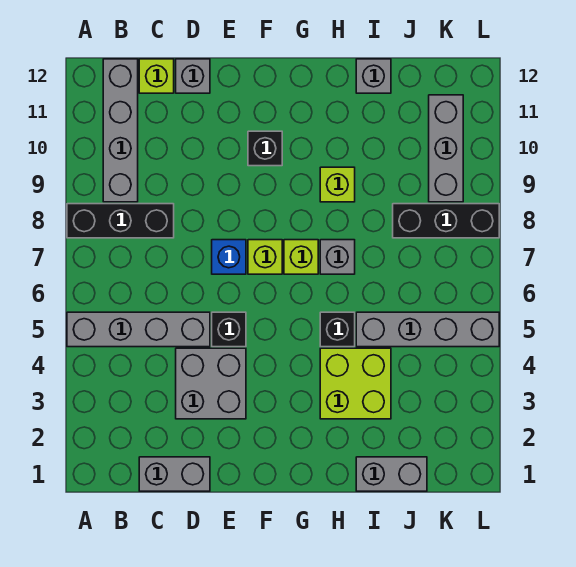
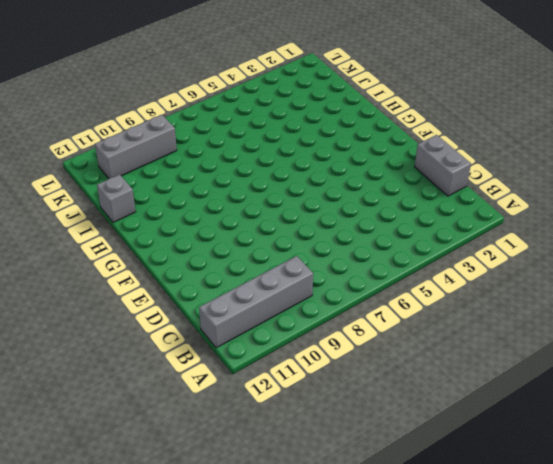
none -> grey brick A5:D5 level 1
none -> black brick A8:C8 level 1
none -> lime brick C12 level 1

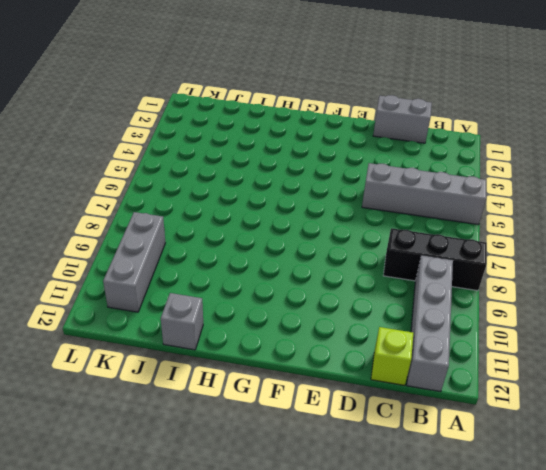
none -> grey brick D3:E4 level 1
none -> grey brick D12 level 1
none -> black brick E5 level 1

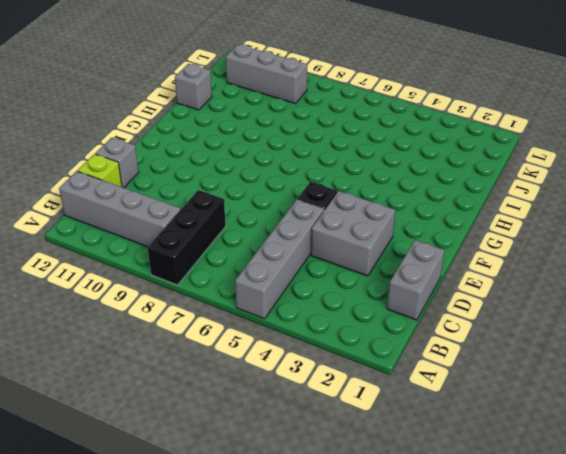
none -> blue brick E7 level 1
none -> lime brick F7 level 1
none -> black brick F10 level 1

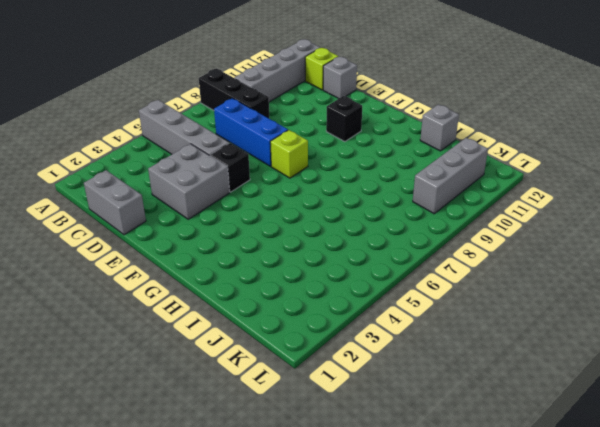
blue brick C7:E7 level 1 -> blue brick E7 level 1
none -> lime brick G7 level 1
none -> lime brick H3:I4 level 1
none -> black brick H5 level 1

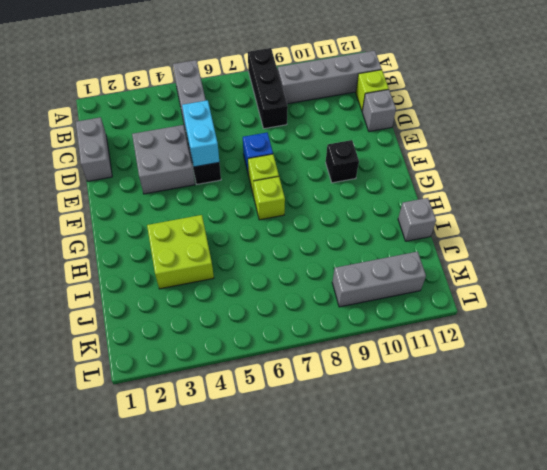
cyan brick D5:E5 level 2 -> none
none -> black brick H5 level 1
none -> grey brick H7 level 1
none -> lime brick H9 level 1

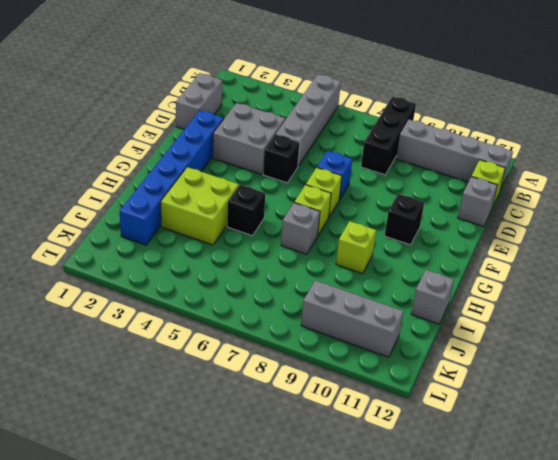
blue brick E2:J2 level 1 -> none
none -> grey brick I1:J1 level 1
none -> grey brick I5:L5 level 1
none -> black brick J8:L8 level 1

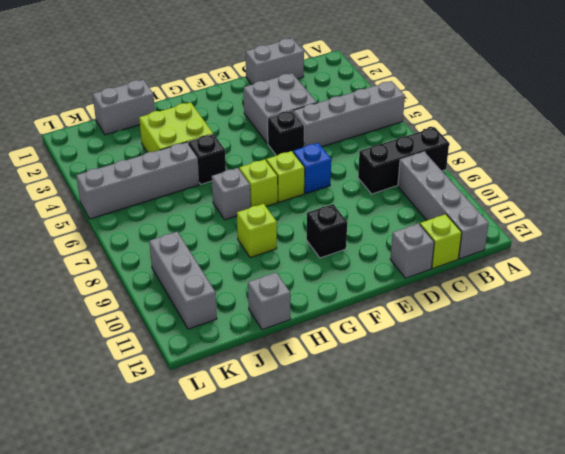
none -> black brick J8:L8 level 1

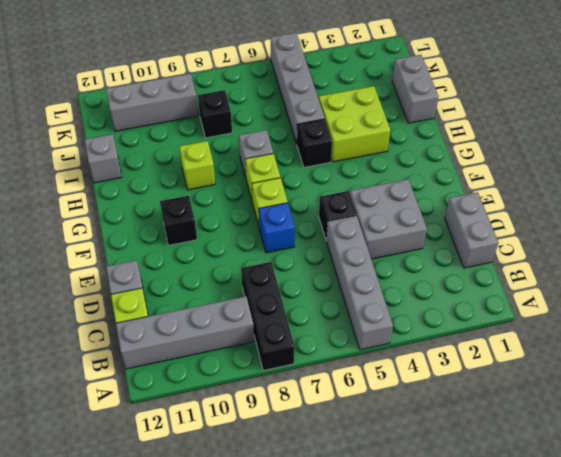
black brick J8 level 1 -> black brick J8:L8 level 1

